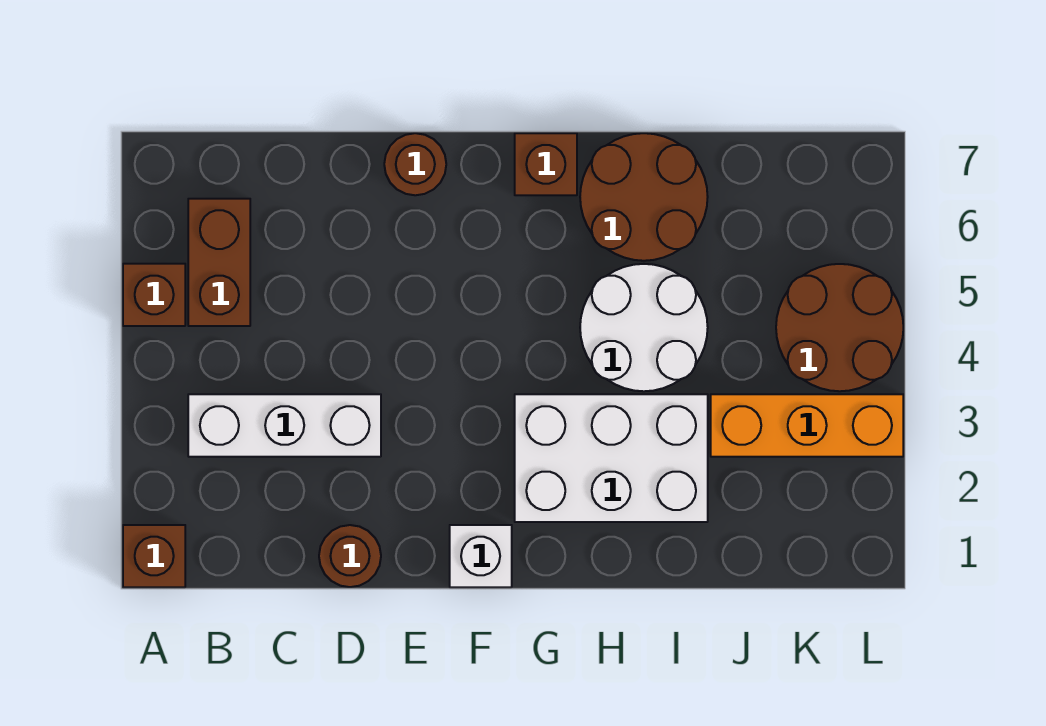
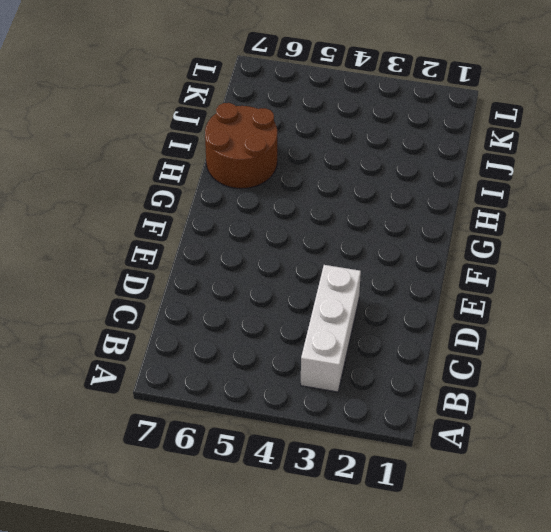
none -> brown brick A1 level 1
none -> brown brick A5 level 1
none -> brown brick B5:B6 level 1

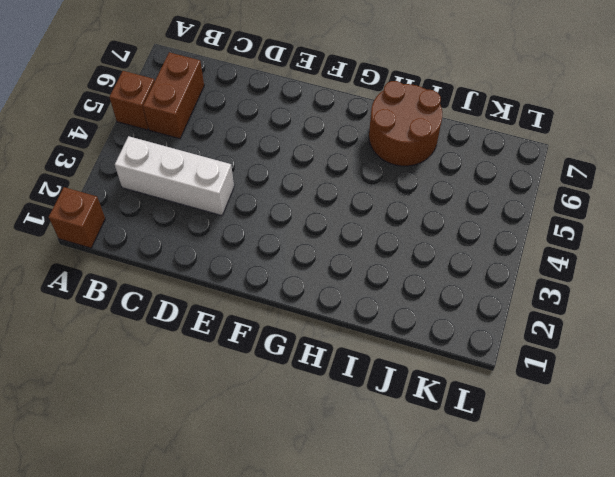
none -> brown round brick D1 level 1
none -> brown round brick E7 level 1
none -> white brick F1 level 1

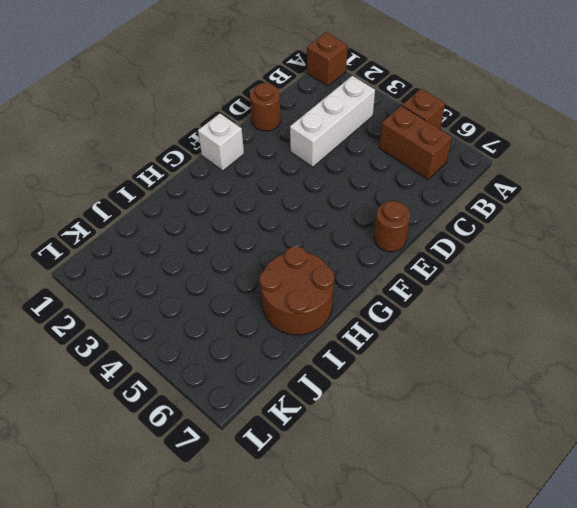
none -> white brick G2:I3 level 1
none -> brown brick G7 level 1
none -> white round brick H4:I5 level 1

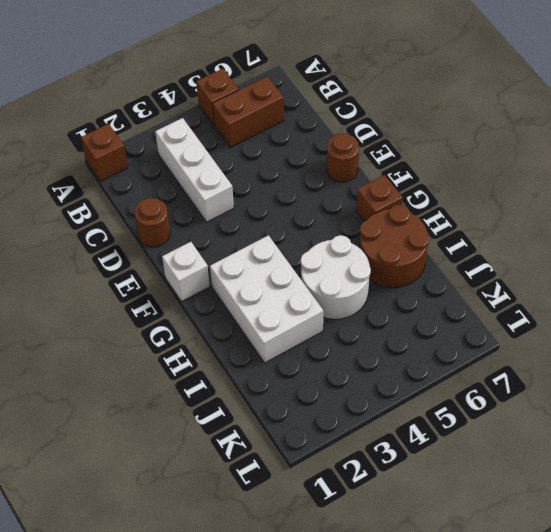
none -> orange brick J3:L3 level 1
none -> brown round brick K4:L5 level 1

